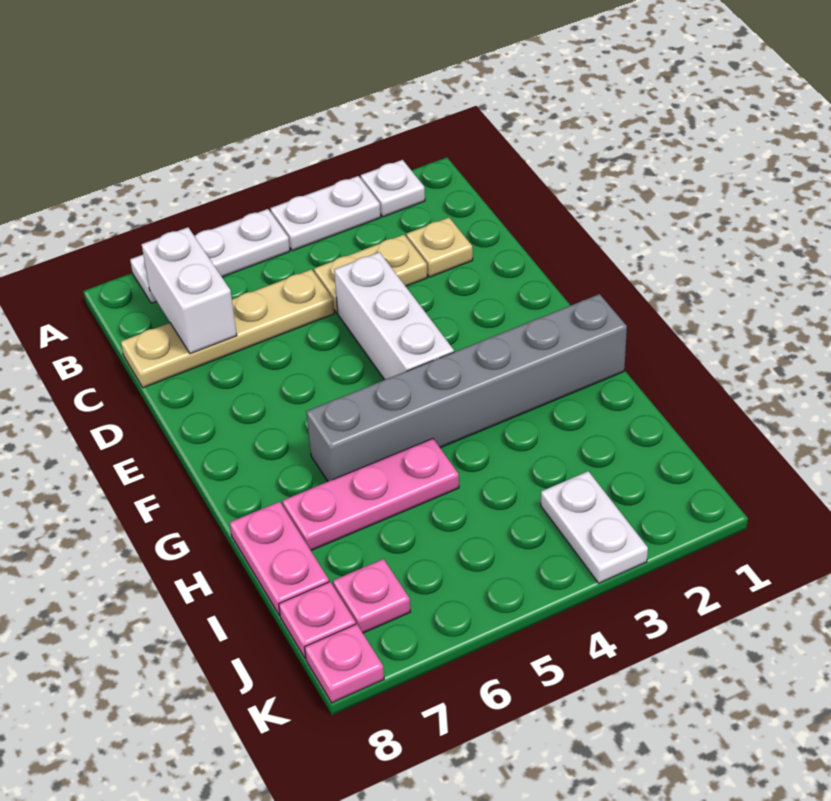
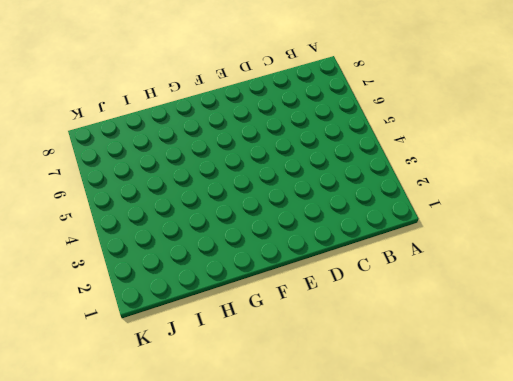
none -> white plate A2 level 1
none -> white plate A3:A4 level 1
none -> white plate A5:A7 level 1

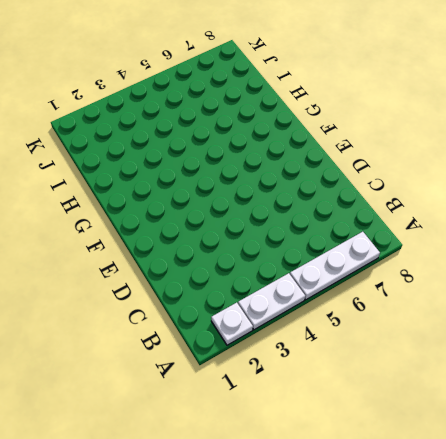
none -> tan plate C2 level 1
none -> tan plate C3:C4 level 1
none -> tan plate C5:C8 level 1

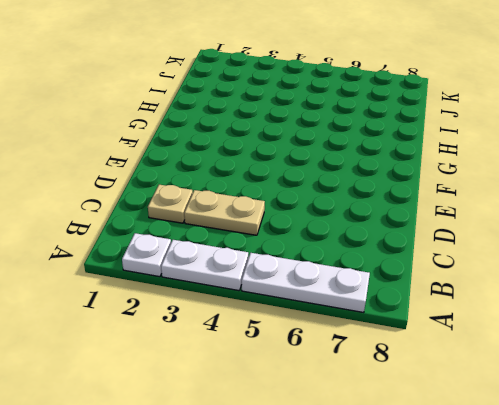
none -> tan plate C5:C8 level 1
none -> white brick D4:F4 level 1
none -> grey brick G1:G6 level 1

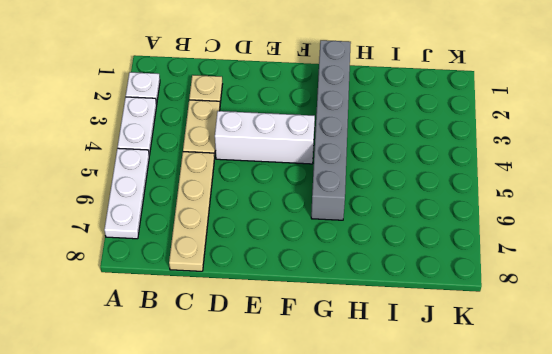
none -> pink plate H5:H7 level 1
none -> pink plate H8:I8 level 1
none -> white plate J3:K3 level 1

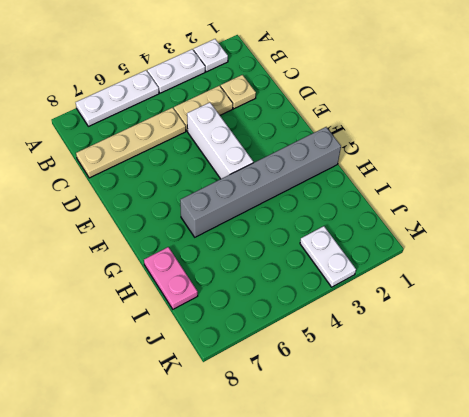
none -> pink plate H5:H7 level 1
none -> pink plate J7 level 1
none -> pink plate J8 level 1

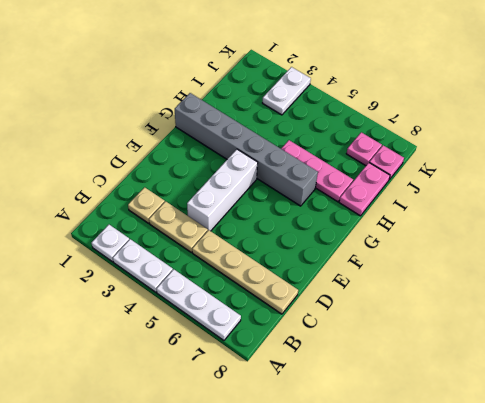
none -> pink plate K8 level 1
none -> white brick B7:C7 level 2

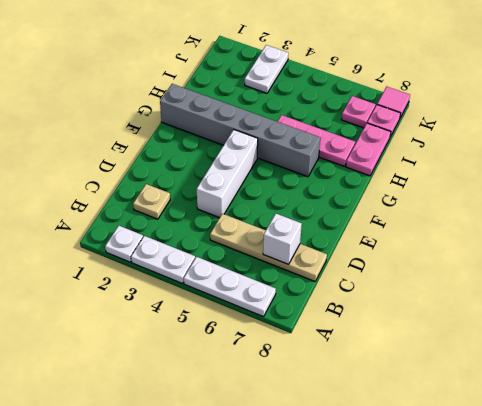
white brick C7 level 2 -> white brick B7:C7 level 2
pink tile K8 level 1 -> pink plate K8 level 1
none -> tan plate C3:C4 level 1

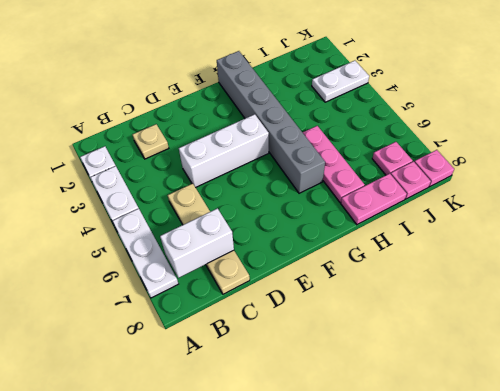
none -> tan plate C3:C4 level 1

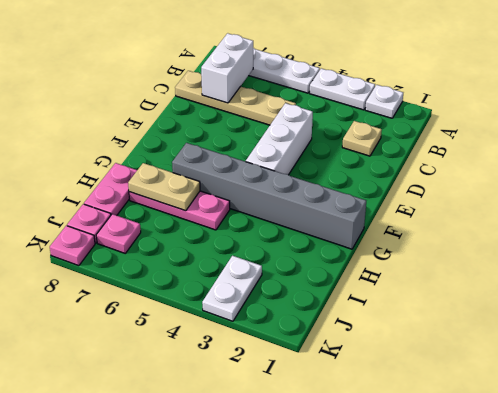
tan plate H6:H7 level 2 -> tan plate C3:C4 level 1

